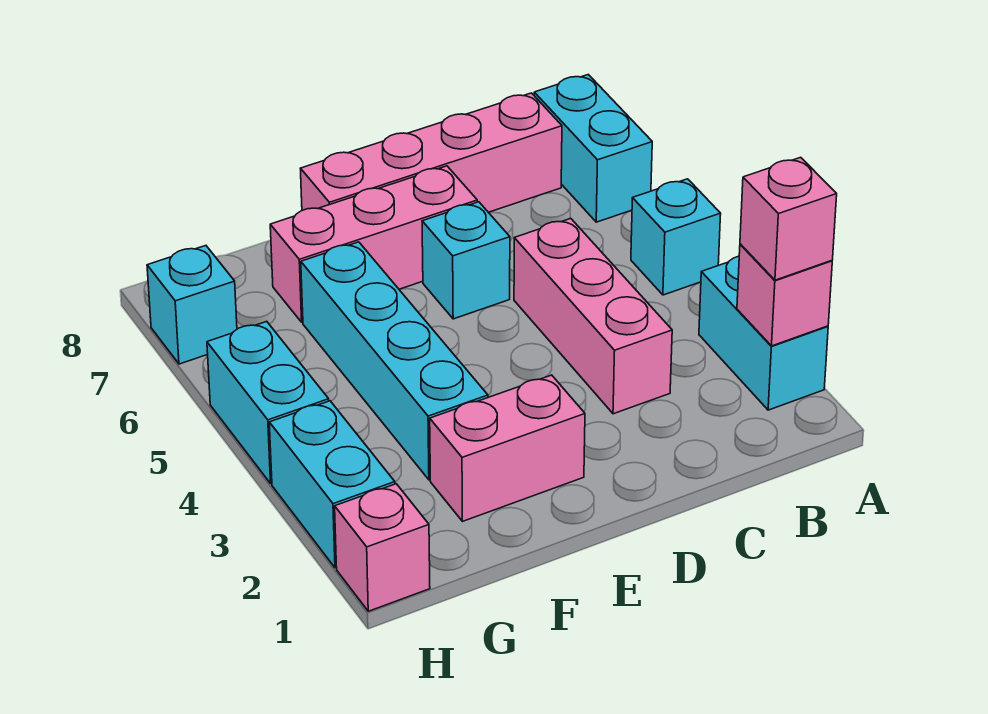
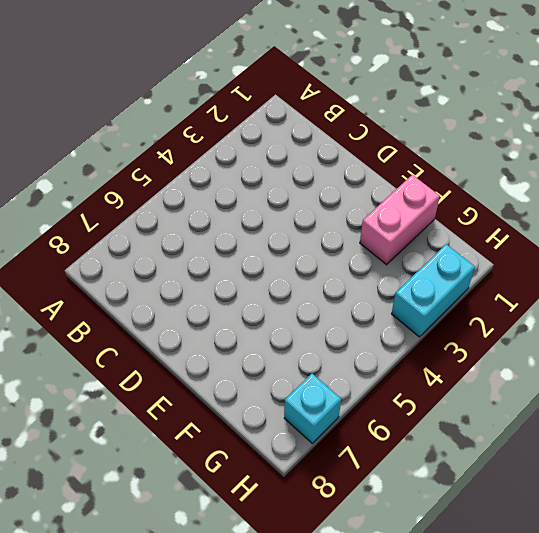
pink brick F1:F2 level 1 -> pink brick E2:F2 level 1
none -> cyan brick A2:A3 level 1
none -> cyan brick A5 level 1
none -> cyan brick A7:A8 level 1

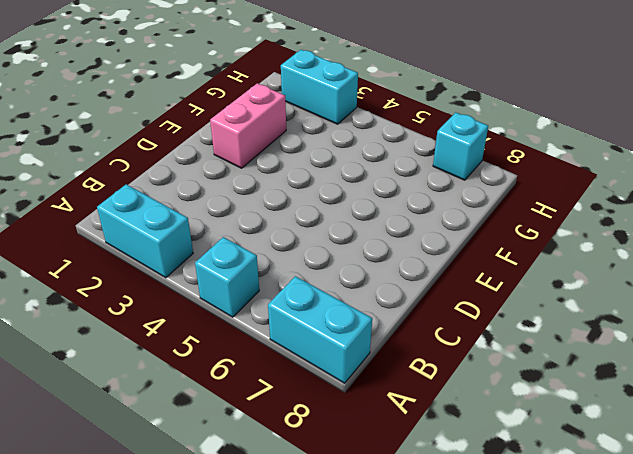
none -> pink brick B8:E8 level 1
none -> pink brick C3:C5 level 1
none -> cyan brick D6 level 1

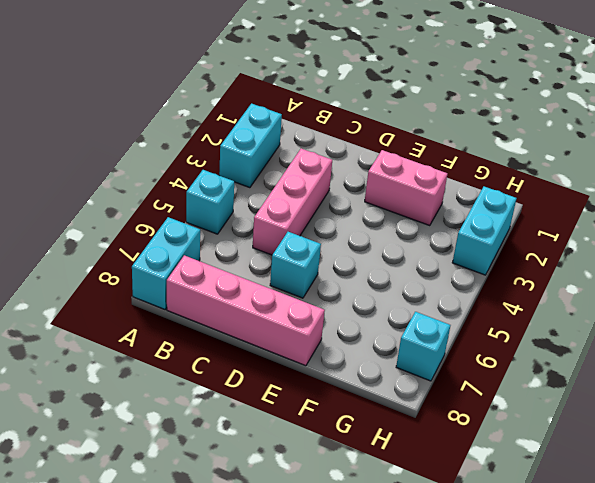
none -> pink brick D7:F7 level 1
none -> cyan brick F3:F6 level 1
none -> pink brick H1 level 1

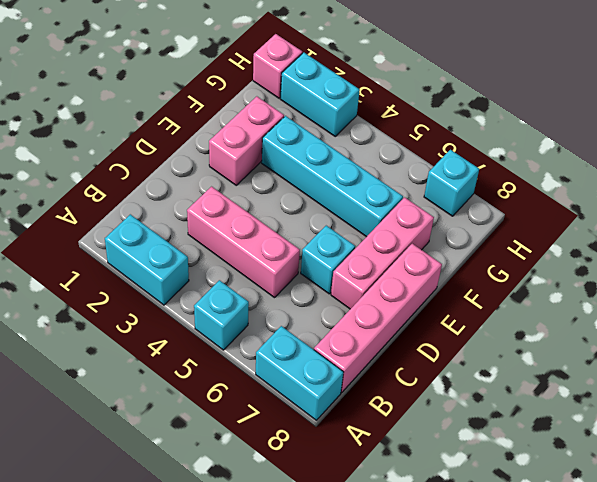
none -> cyan brick H4:H5 level 1
none -> pink brick A2 level 2
none -> pink brick A2 level 3

